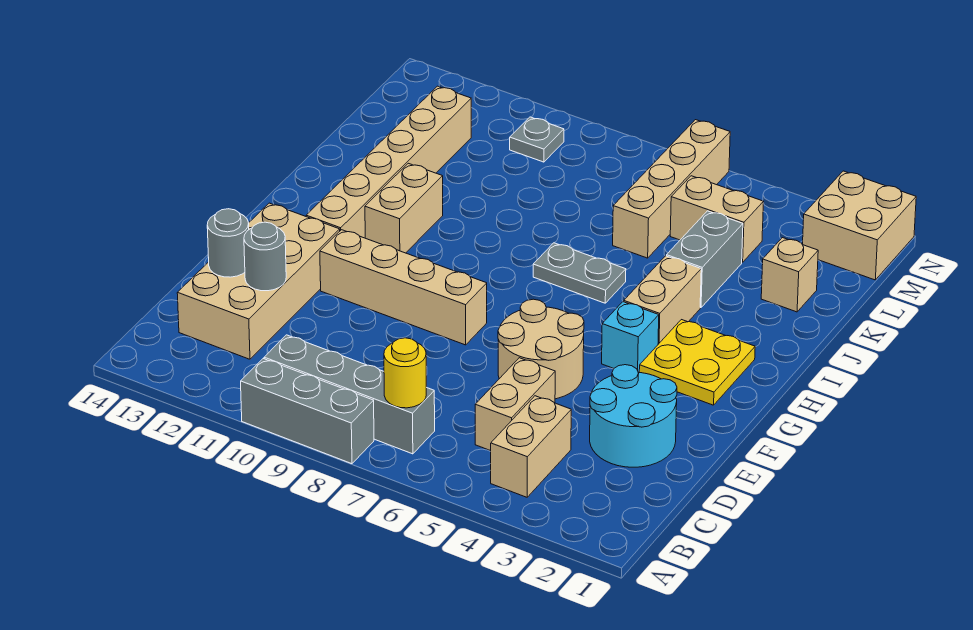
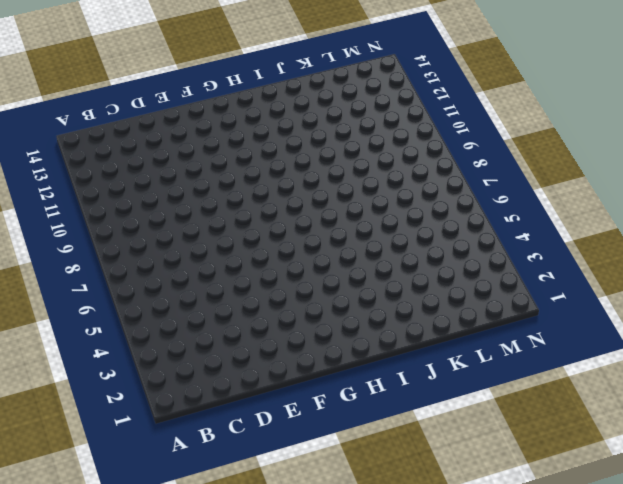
none -> grey brick A8:A10 level 1
none -> tan brick B4:C4 level 1
none -> grey brick B7:B10 level 1

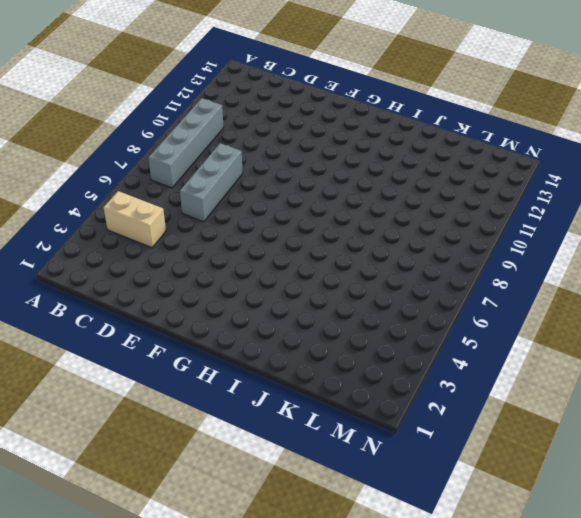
grey brick D6:D8 level 1 -> grey brick A8:A10 level 1
none -> tan brick C5:D5 level 1
none -> tan brick C12:F13 level 1
none -> cyan round brick D2:E3 level 1

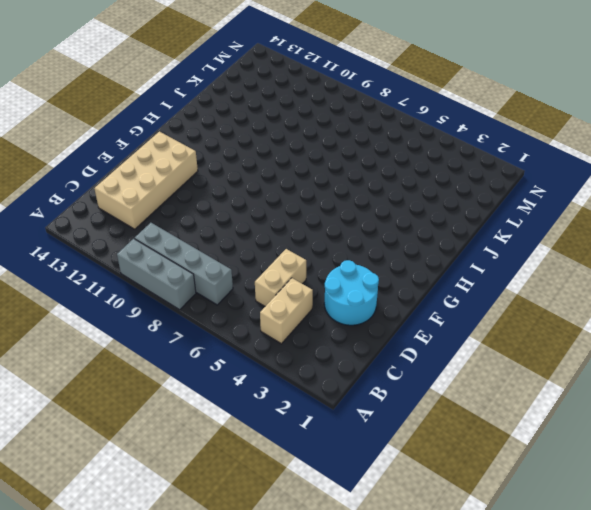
none -> tan round brick E5:F6 level 1
none -> tan brick F8:F11 level 1
none -> yellow plate G2:H3 level 1

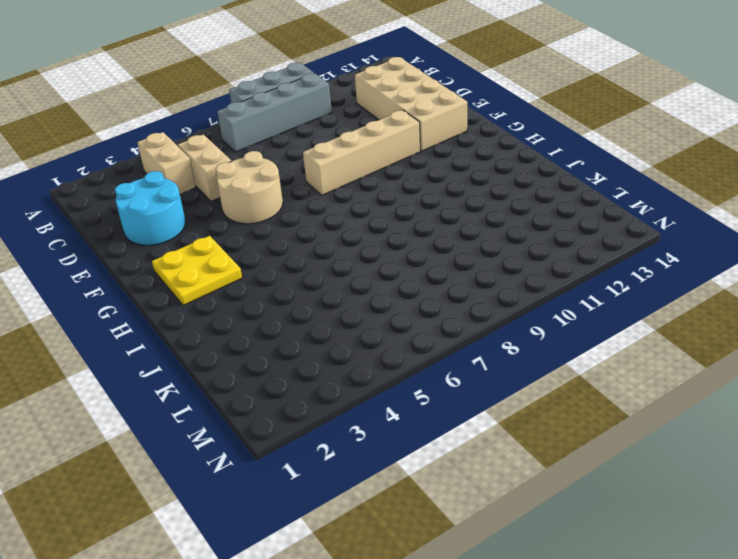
none -> cyan brick G4 level 1
none -> tan brick G12:L12 level 1
none -> tan brick H4:I4 level 1

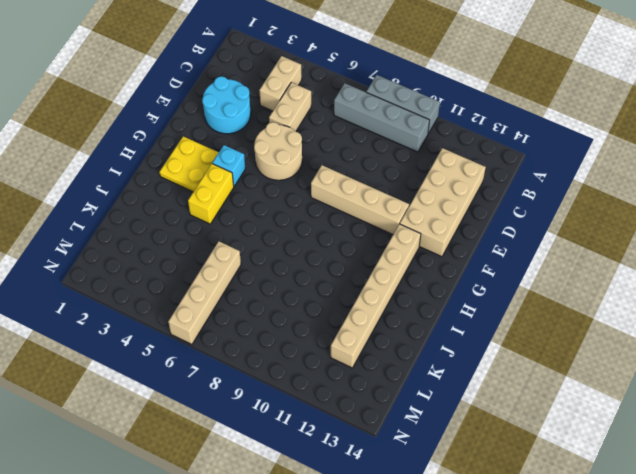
yellow brick H4:I4 level 1 -> tan brick H4:I4 level 1
none -> tan brick H11:I11 level 1
none -> grey plate I6:I7 level 1
none -> grey brick J4:K4 level 1

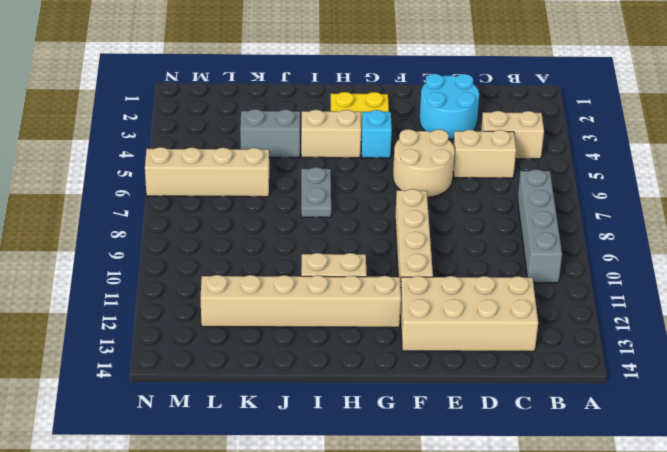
none -> grey brick A8:A10 level 1
none -> tan brick K2 level 1
none -> tan brick L4:L5 level 1

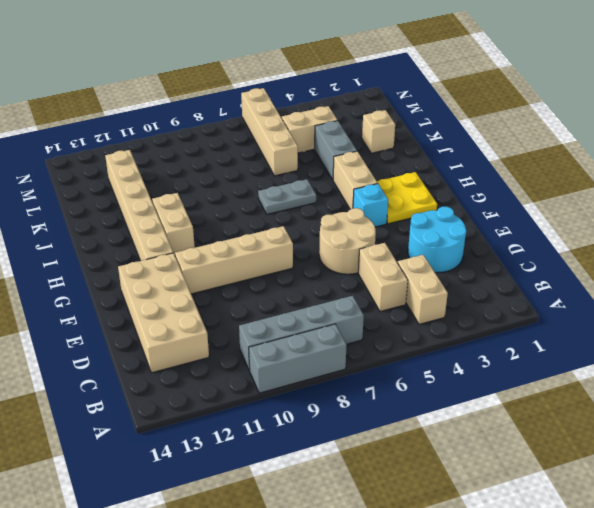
none -> tan brick M1:N2 level 1
none -> grey plate M10 level 1
none -> yellow round brick B7 level 2

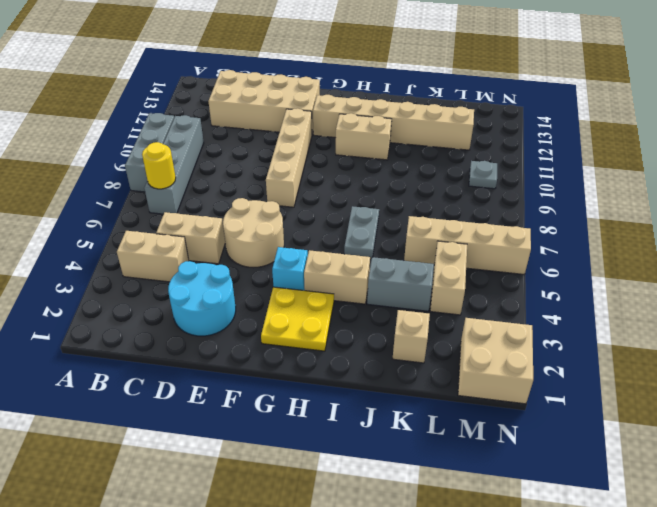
none -> grey round brick D12 level 2
none -> grey round brick D13 level 2

